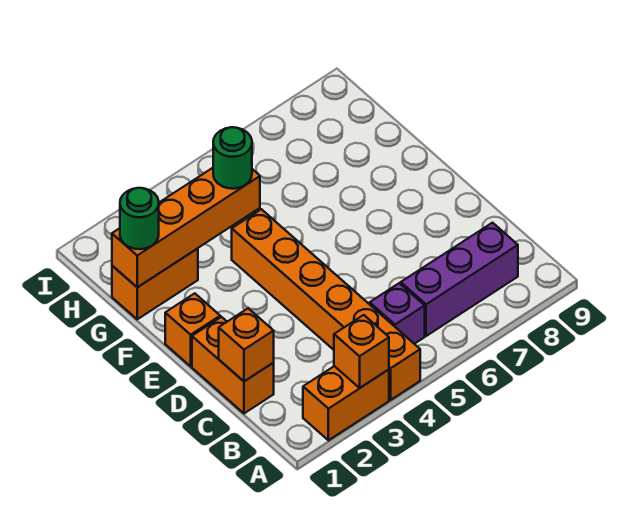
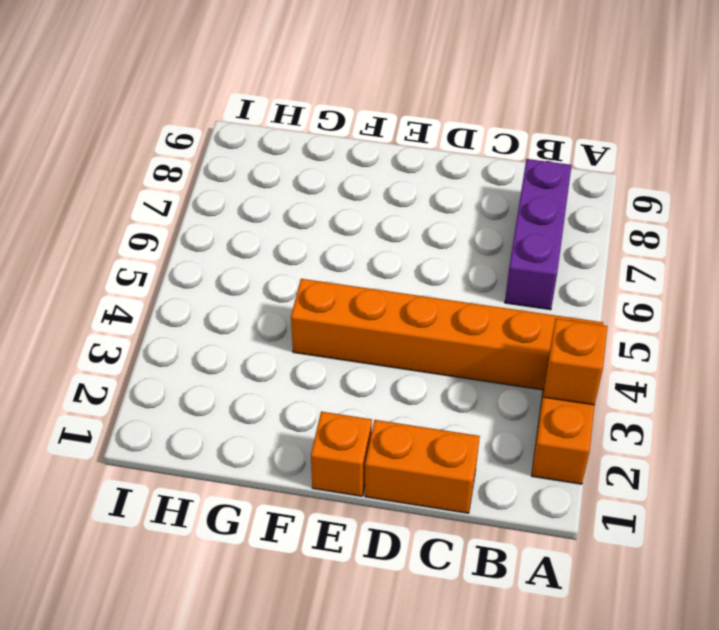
none -> purple brick B5 level 1
none -> orange brick G1:G2 level 1
none -> orange brick C1 level 2

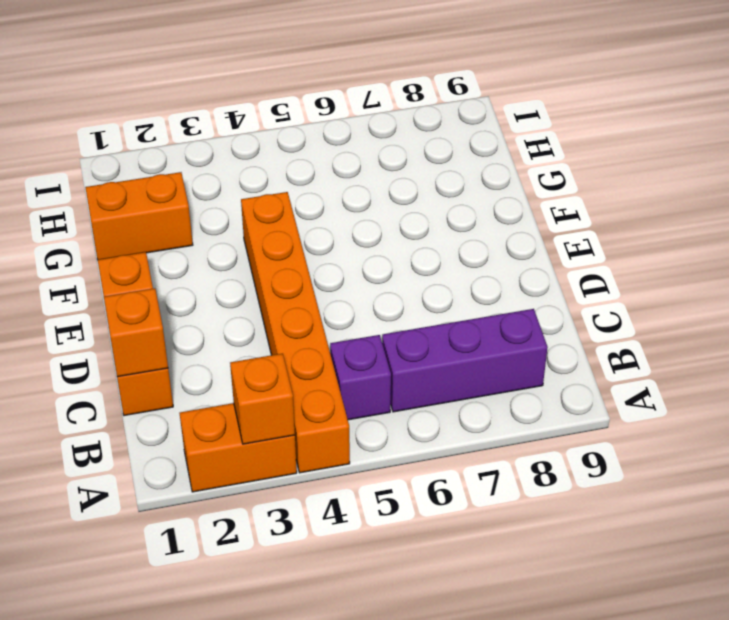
none -> orange brick G1:G4 level 2
none -> green round brick G1 level 3
none -> green round brick G4 level 3

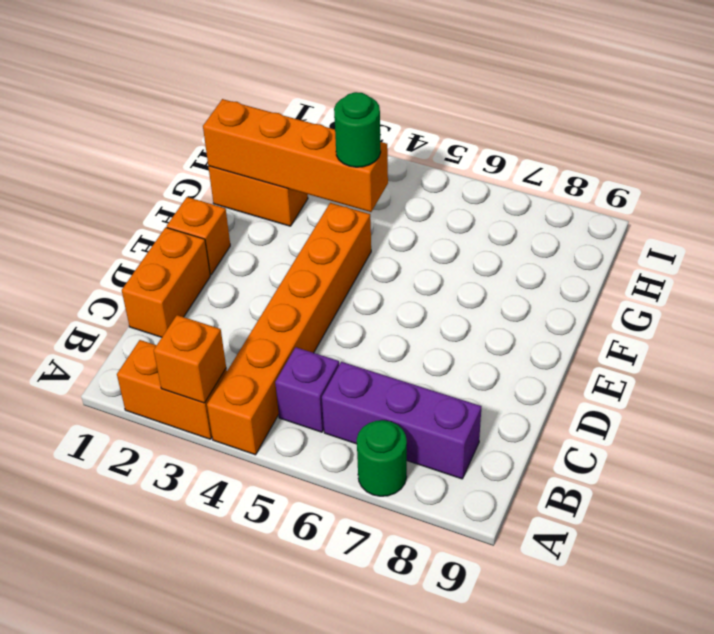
green round brick A7 level 1 -> green round brick G1 level 3
none -> orange brick C1 level 2

